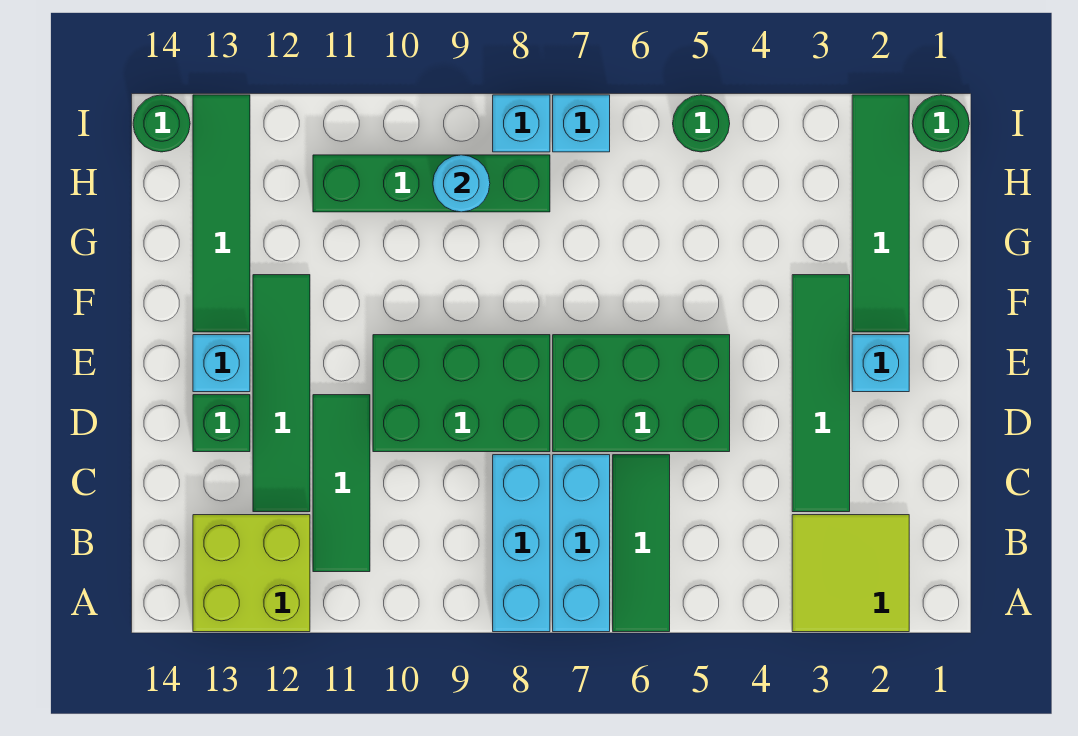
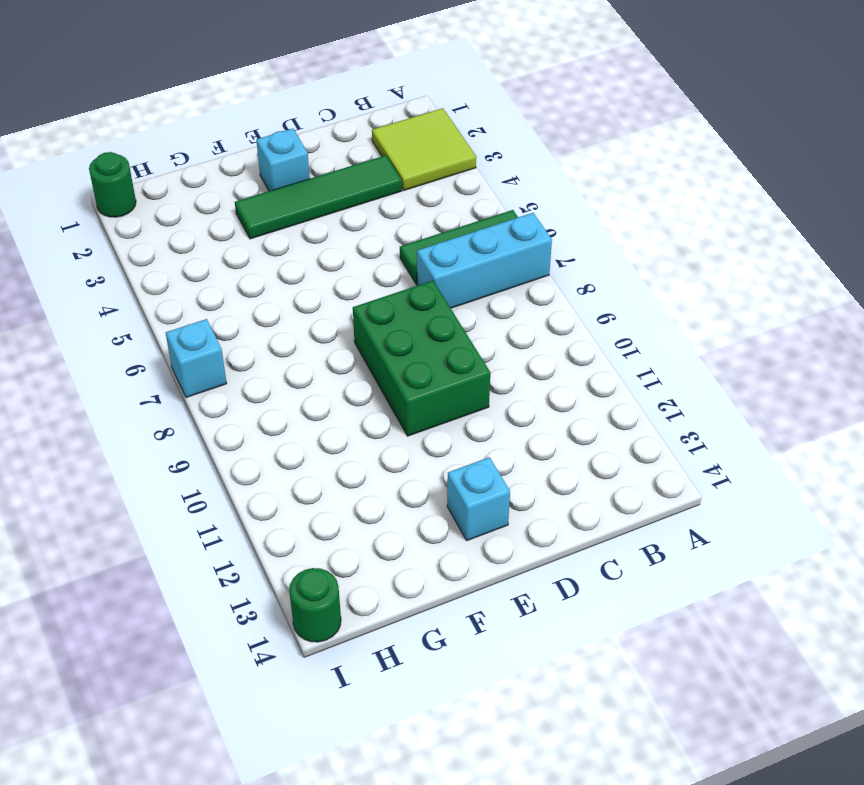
none -> cyan brick A8:C8 level 1
none -> lime brick A12:B13 level 1
none -> green tile B11:D11 level 1

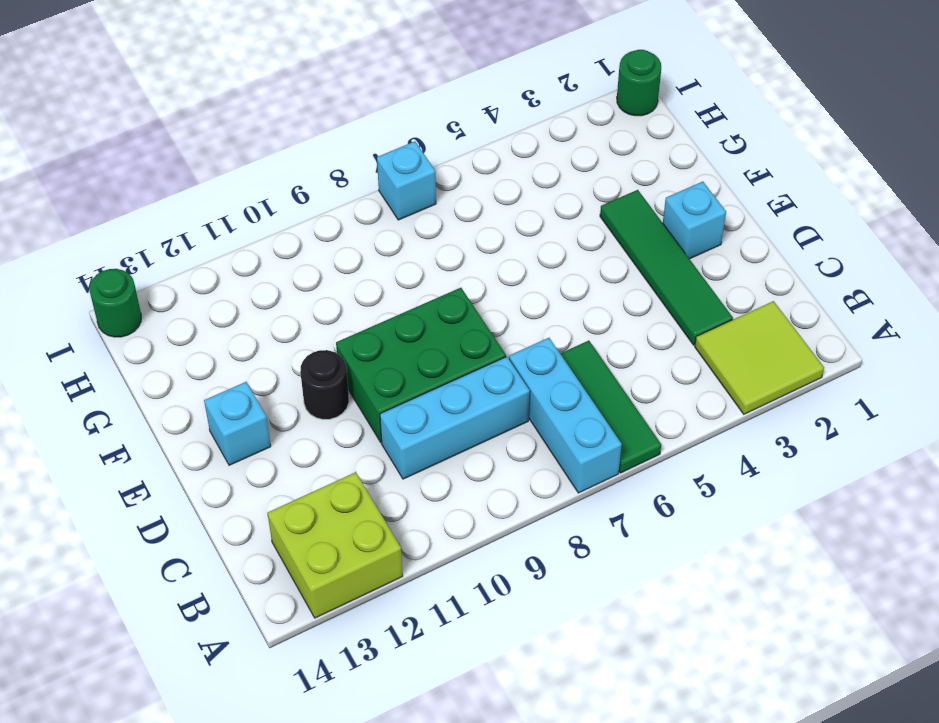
cyan brick C8:C10 level 1 -> cyan brick A8:C8 level 1
black round brick E11 level 1 -> none
none -> green tile B11:D11 level 1
none -> green tile C12:F12 level 1
none -> green brick D5:E7 level 1

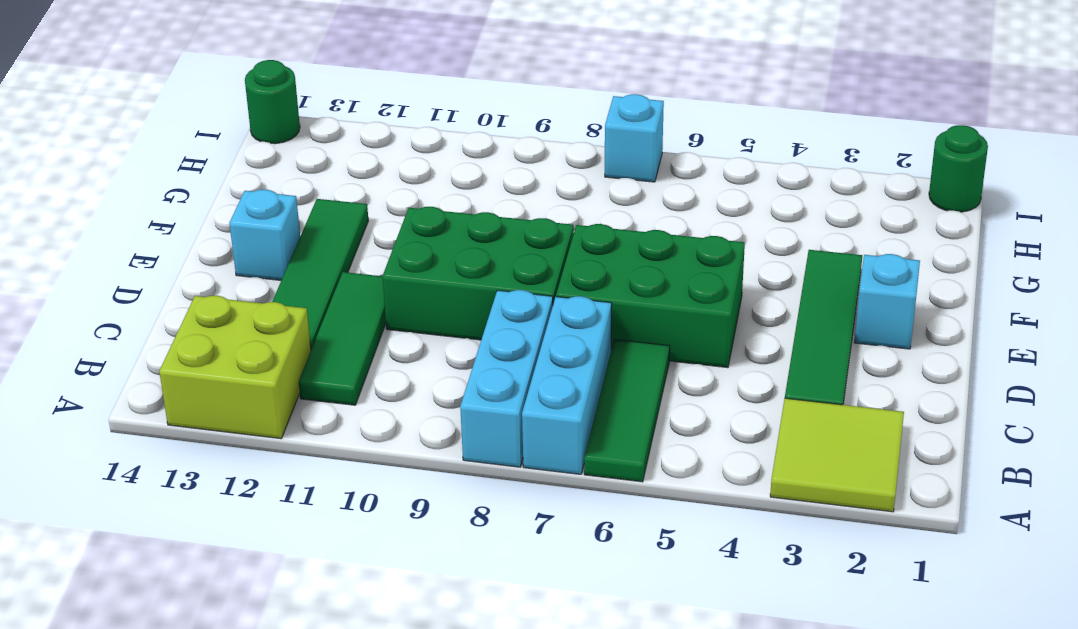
none -> green brick D13 level 1
none -> green tile F2:I2 level 1
none -> green tile F13:I13 level 1

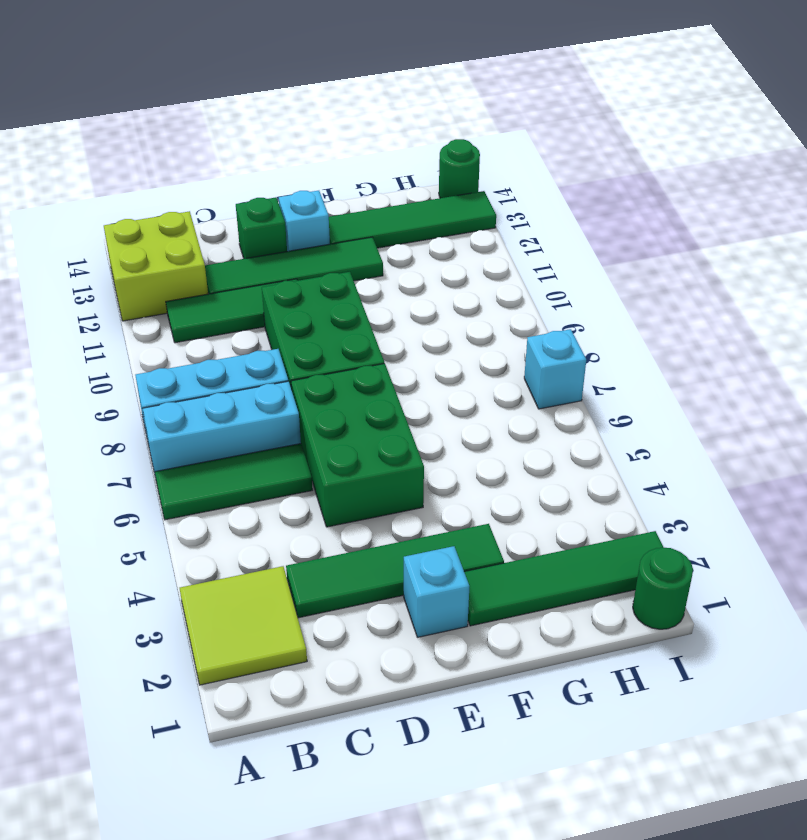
none -> green brick H8:H11 level 1
none -> green round brick I5 level 1
none -> cyan brick I8 level 1

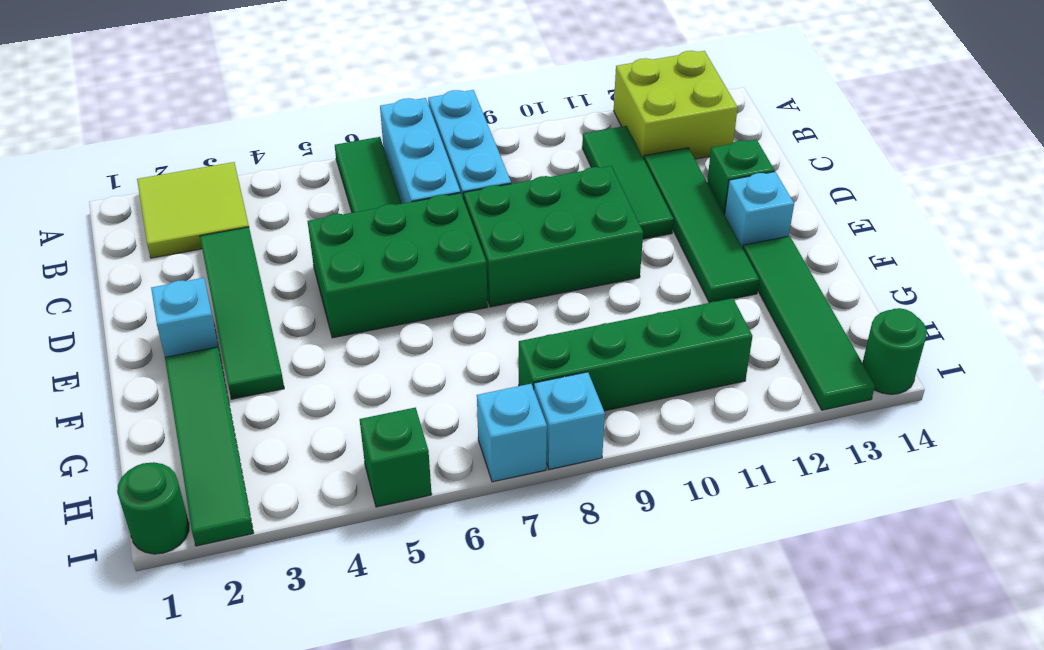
green brick I5 level 1 -> green round brick I5 level 1
none -> cyan round brick H9 level 2

